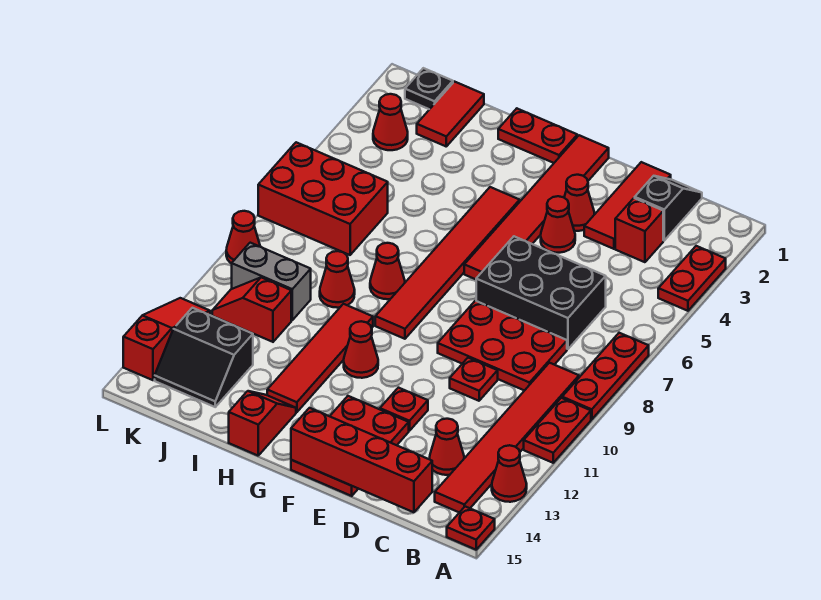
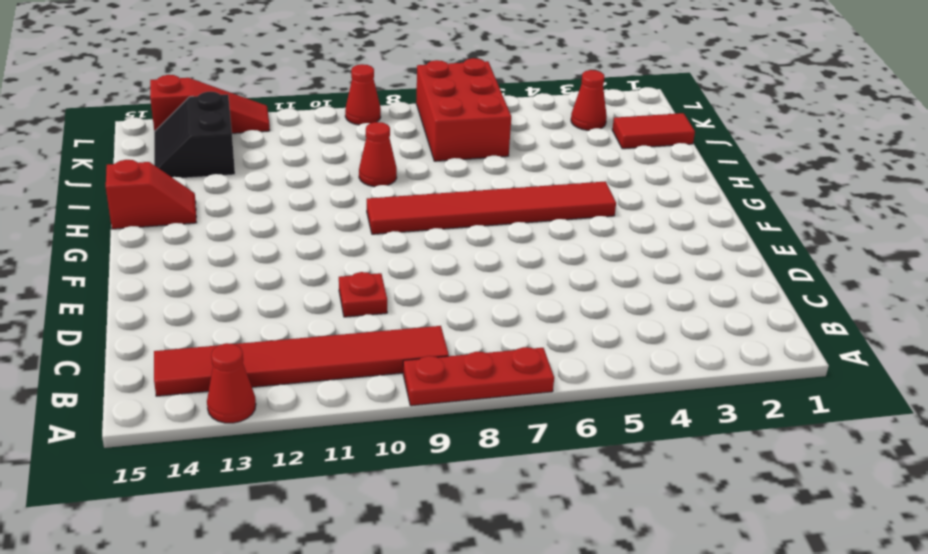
none -> red plate A3:A4 level 1
none -> red plate A10:A11 level 1
none -> red plate A15 level 1
none -> black slope C1:C2 level 1 top 2

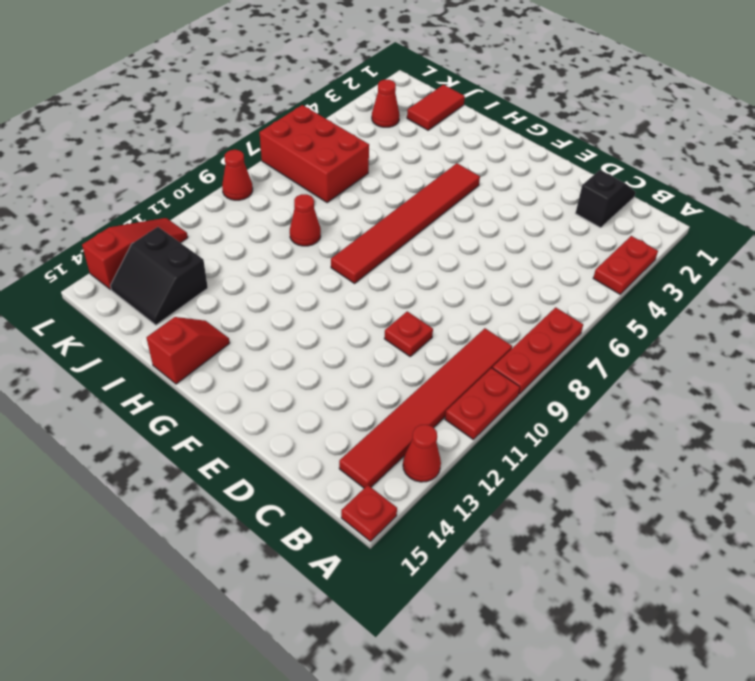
none -> red brick C3 level 1
none -> black brick C6:E7 level 1
none -> red plate C8:E9 level 1
none -> red cone C13 level 1

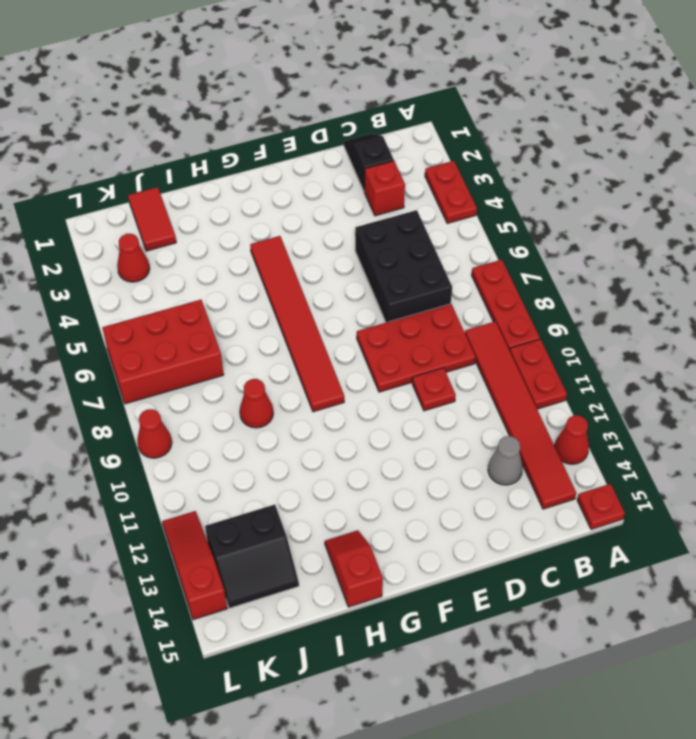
black brick C5:D7 level 1 -> black brick C6:E7 level 1
grey cone C13 level 1 -> red cone C13 level 1
none -> red tile D1:D3 level 1
none -> red cone E3 level 1
none -> red cone E4 level 1
none -> red plate E12 level 1

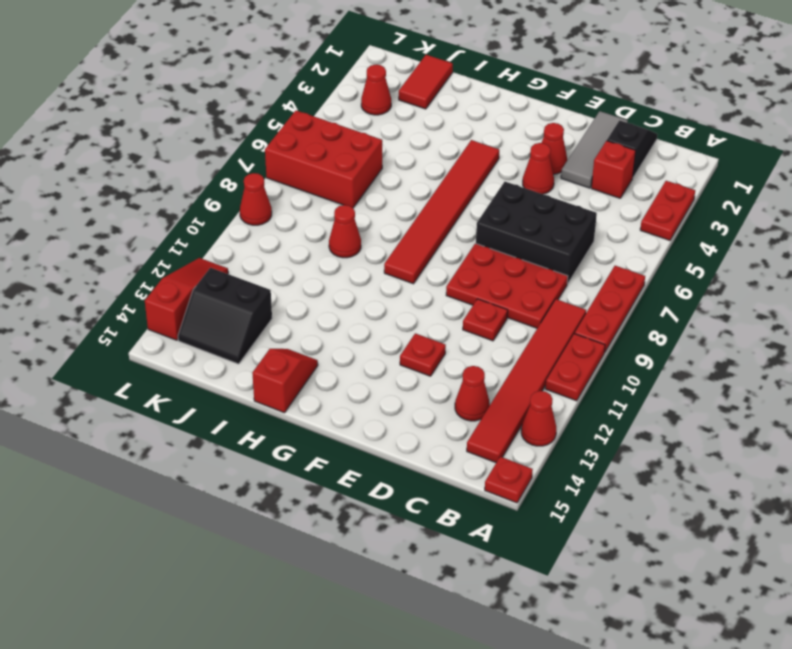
grey tile D1:D3 level 1 -> red tile D1:D3 level 1
none -> red plate E13:F15 level 1
none -> red tile F1:F6 level 1
none -> red plate G1:H1 level 1
none -> red cone G11 level 1

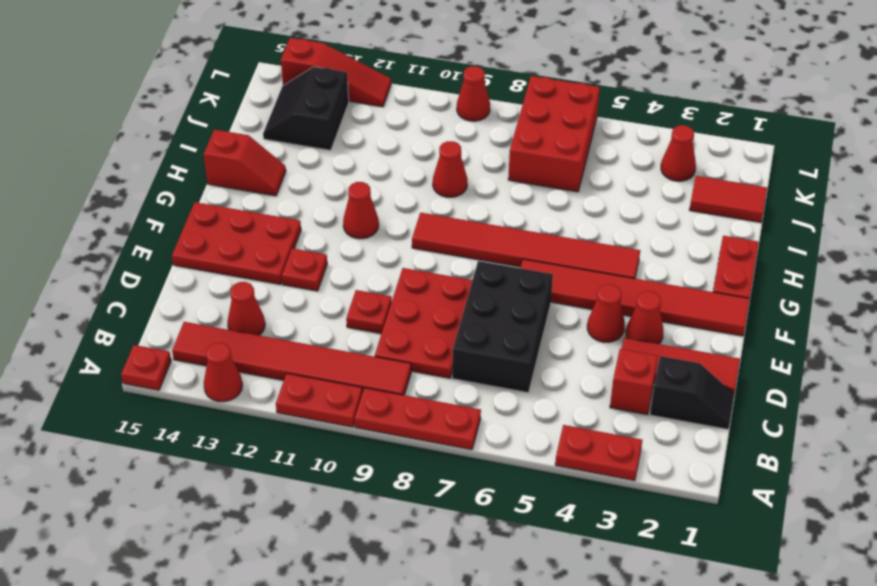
none -> red cone H8 level 1
none -> red tile H10:H13 level 1
none -> grey brick J10:K10 level 1
none -> red slope J11:K11 level 1 top J

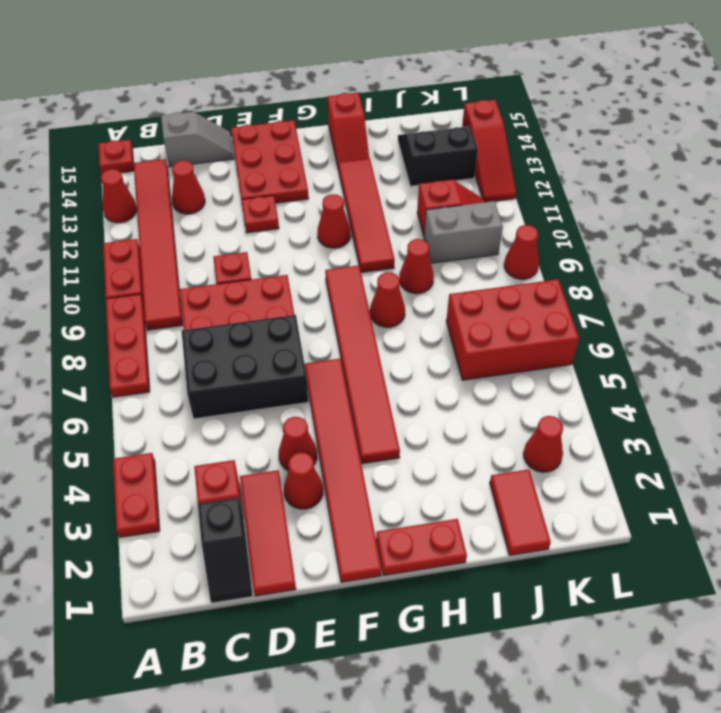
grey slope C15:D15 level 1 top C -> none
none -> black plate K1 level 1
none -> red brick C15:F15 level 2

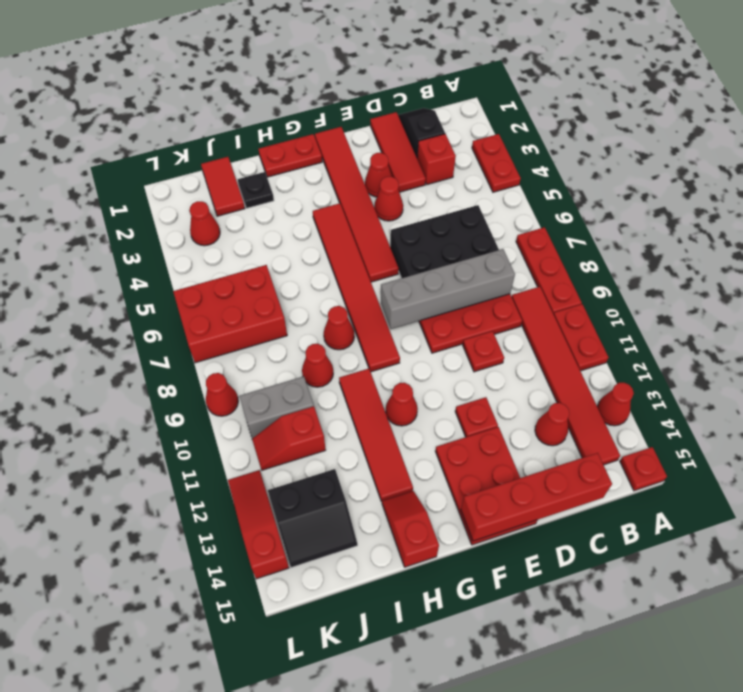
grey brick C8:F8 level 2 -> none
black plate I2 level 1 -> black plate K1 level 1

